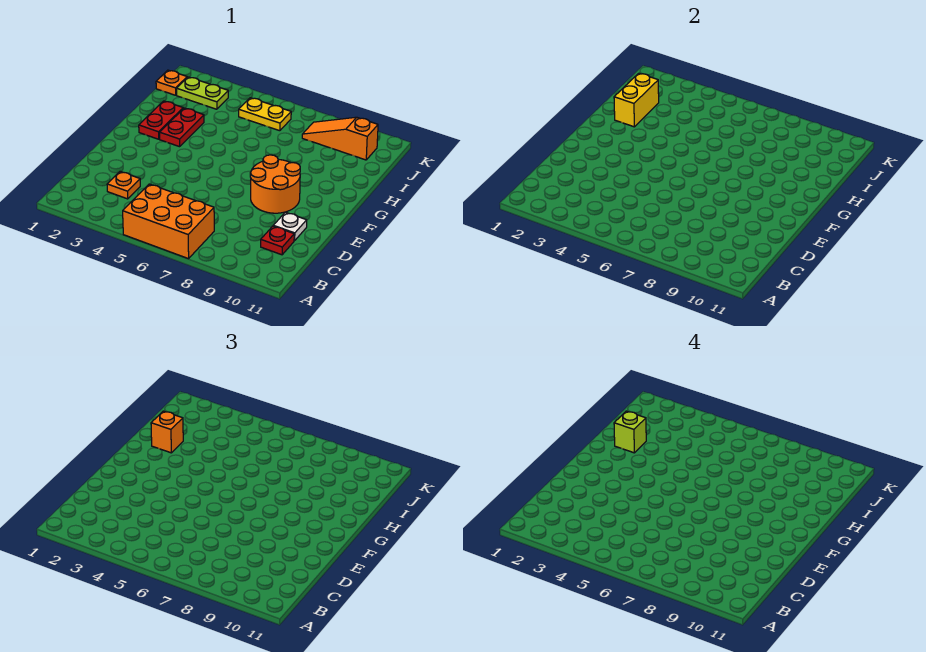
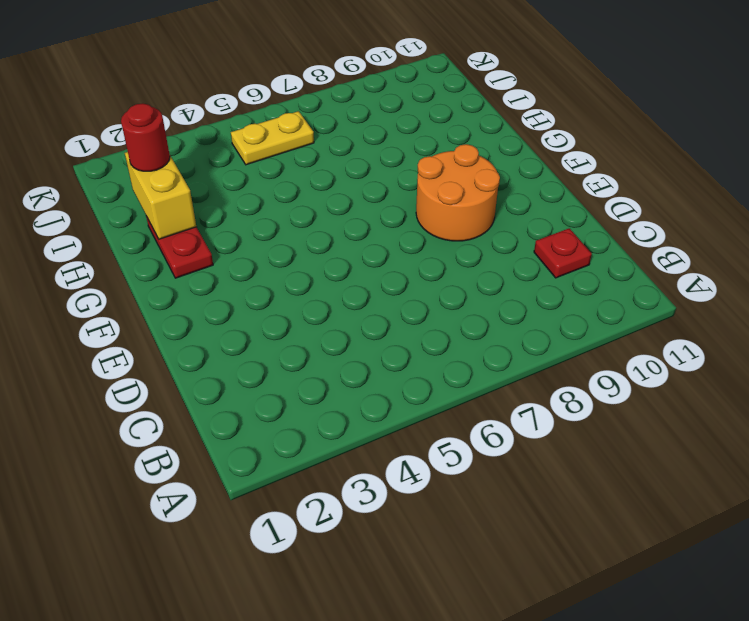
red round brick I2 level 3 -> none
none -> orange brick A5:B7 level 1
none -> orange plate C3 level 1
none -> white plate D10 level 1

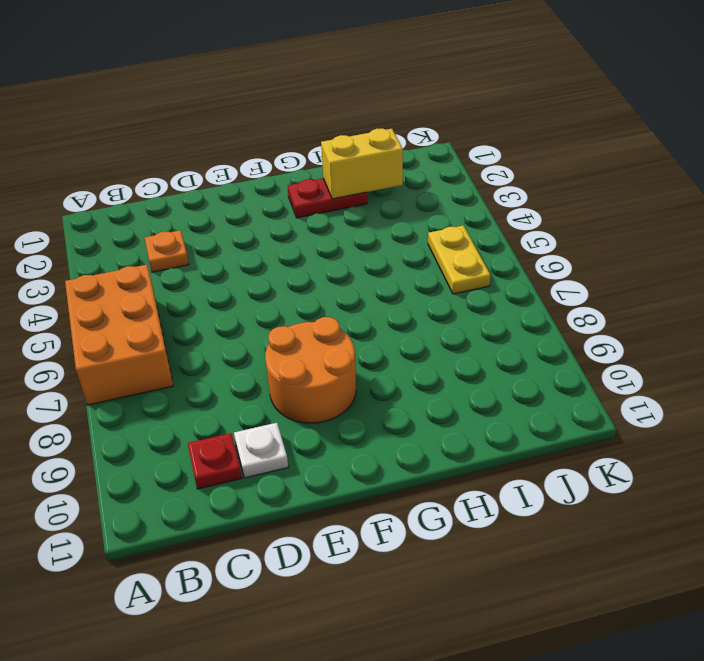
none -> red plate G3:H3 level 1
none -> orange plate J1 level 1
none -> lime plate J2:J3 level 1

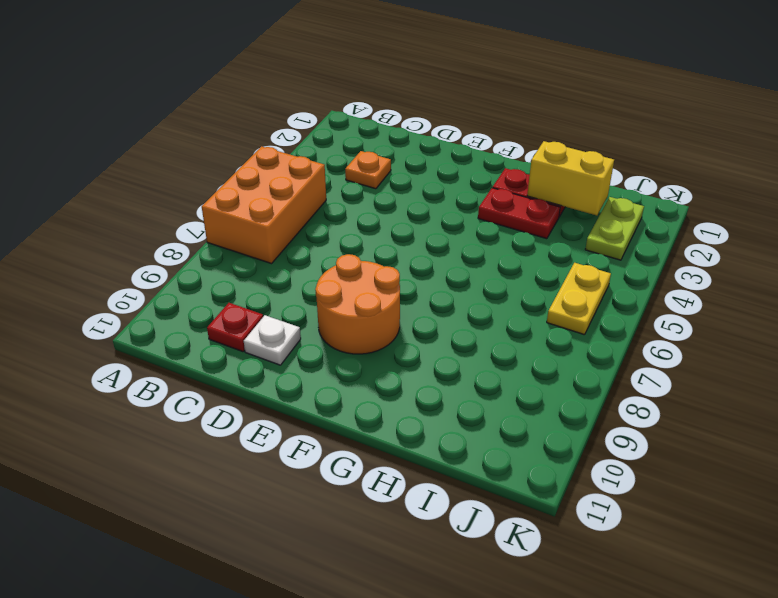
none -> orange plate J1 level 1
none -> orange slope J8:J10 level 1 top 10
none -> orange brick H2 level 3

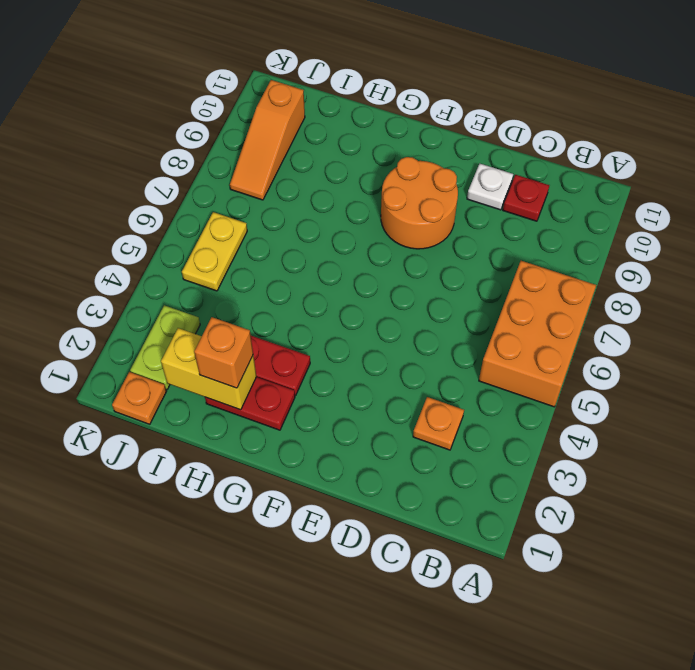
none -> lime brick H2 level 4

